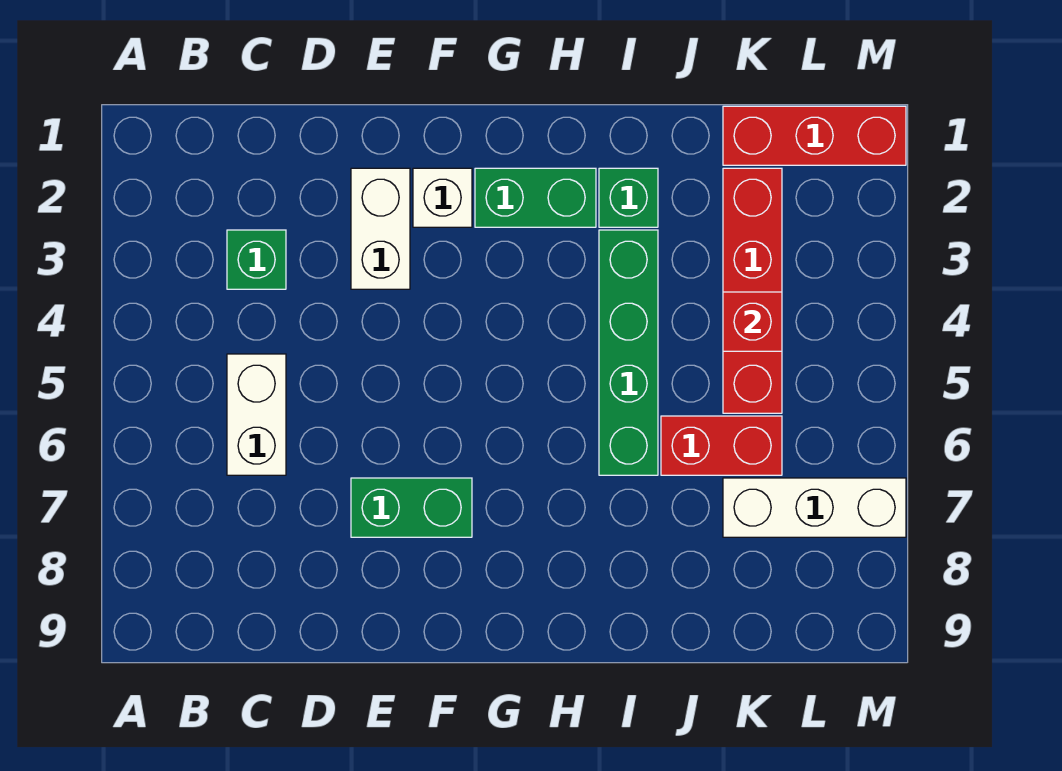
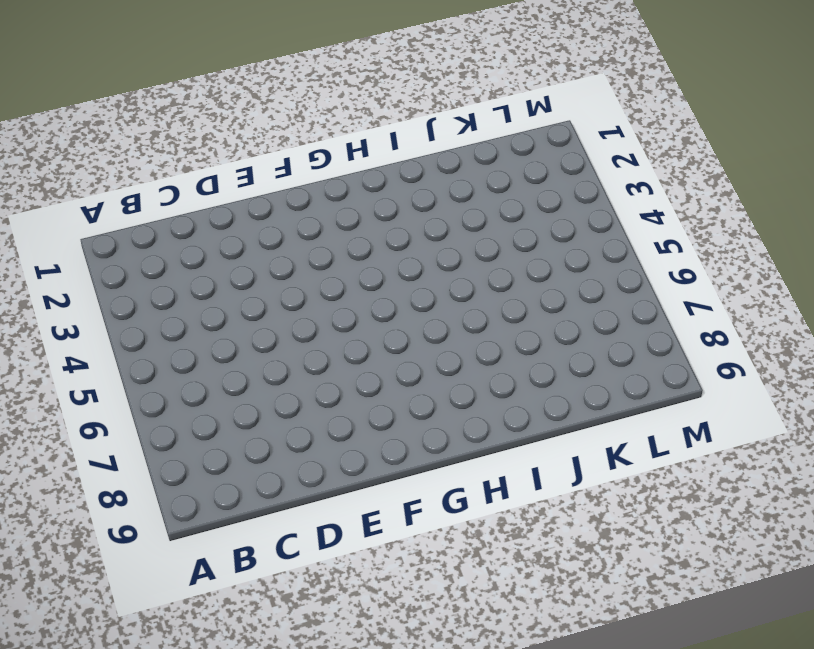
none -> green brick C3 level 1
none -> white brick C5:C6 level 1
none -> white brick E2:E3 level 1

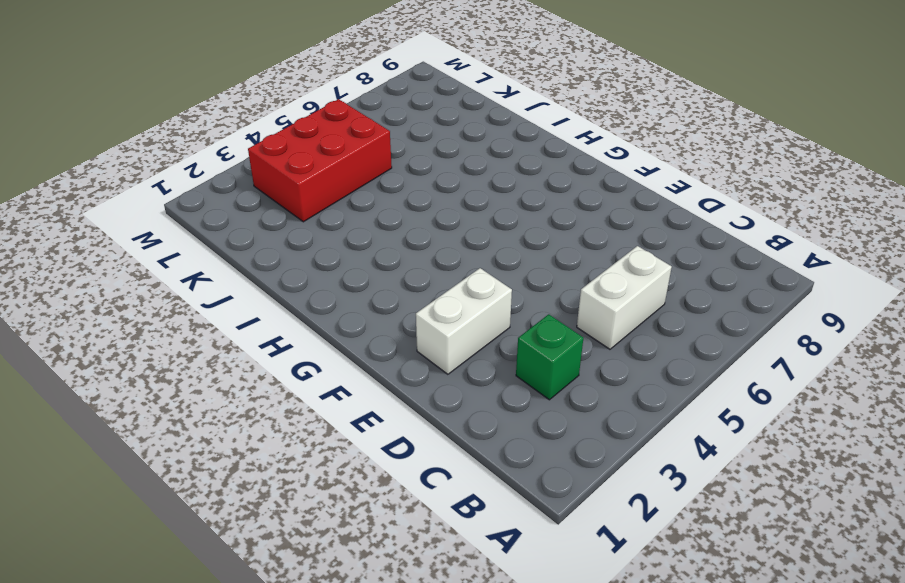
red brick K3:L5 level 1 -> red brick K2:K5 level 1
none -> green brick E7:F7 level 1
none -> white brick F2 level 1
none -> green brick G2:H2 level 1

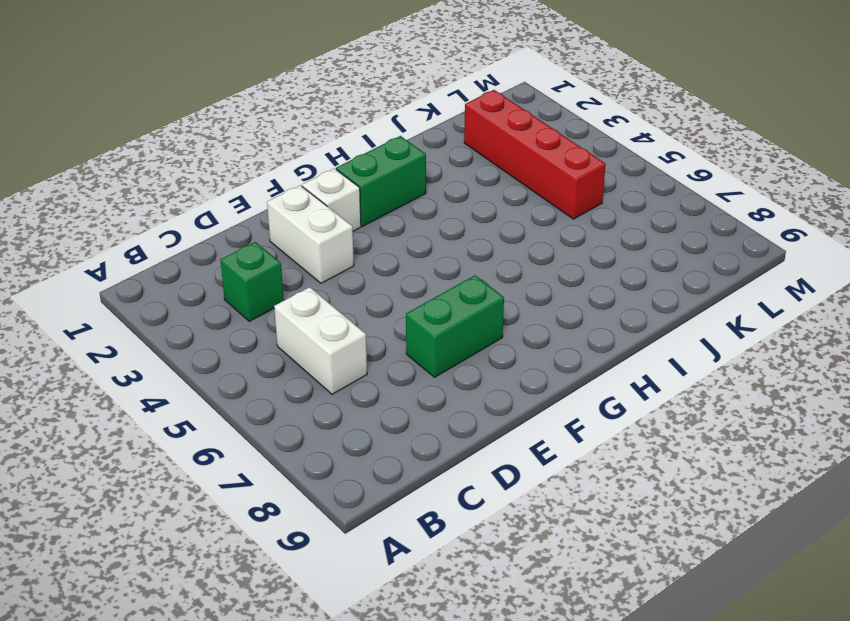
none -> green brick I2 level 1
none -> green brick I3:I6 level 1
none -> red brick J6:K6 level 1

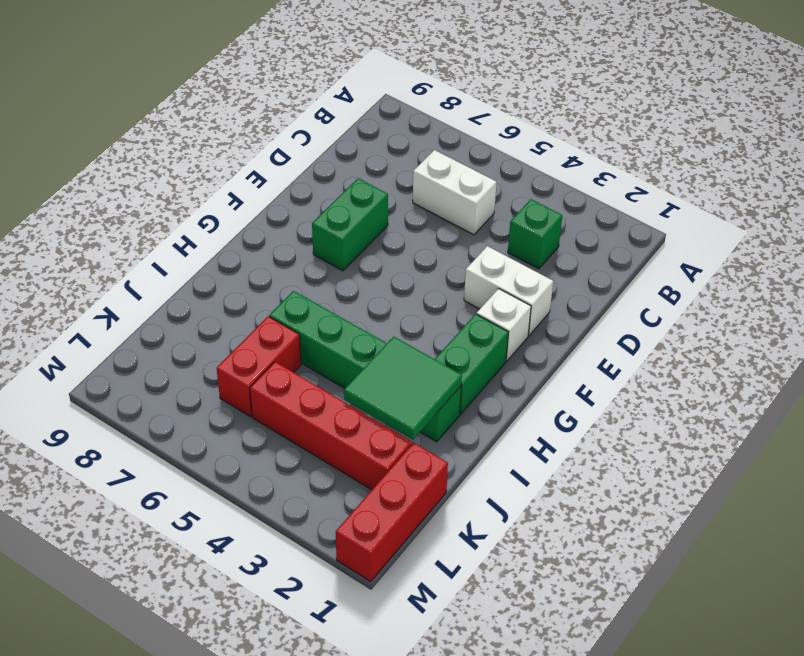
green tile I2:J3 level 2 -> none
none -> white brick K7:M7 level 1
none -> red brick K4 level 2

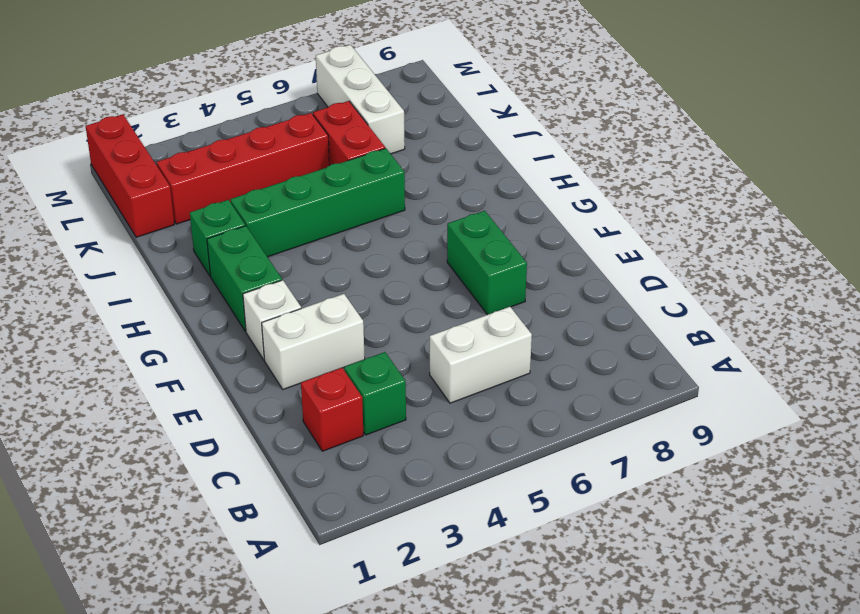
red brick C2 level 1 -> red brick K4 level 2

